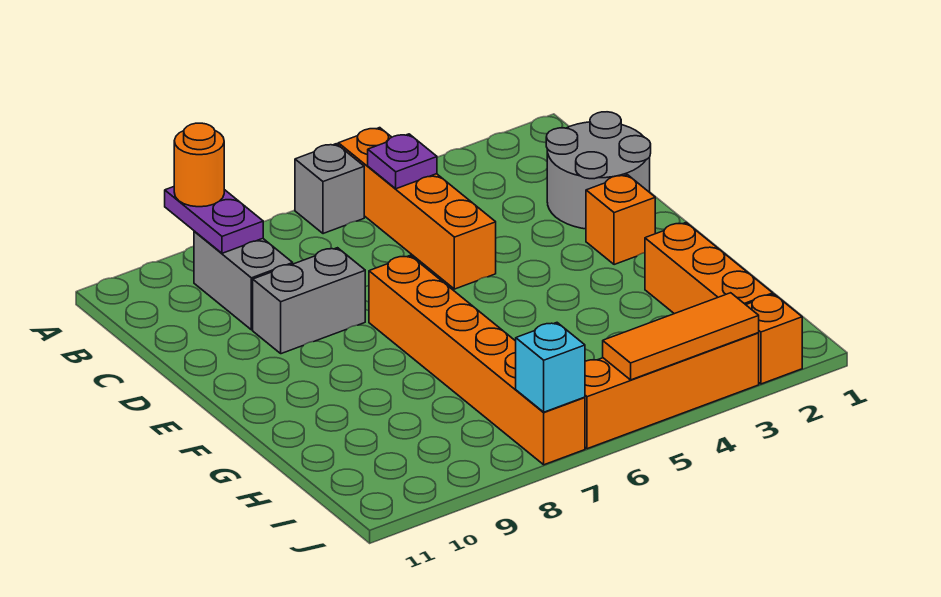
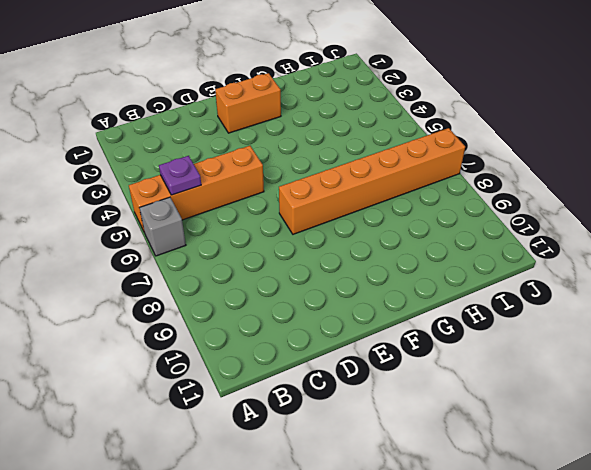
orange brick E2:F2 level 1 -> orange brick E2 level 1
none -> grey brick B9:C9 level 1
none -> grey round brick C1:D2 level 1
none -> grey brick D8:D9 level 1

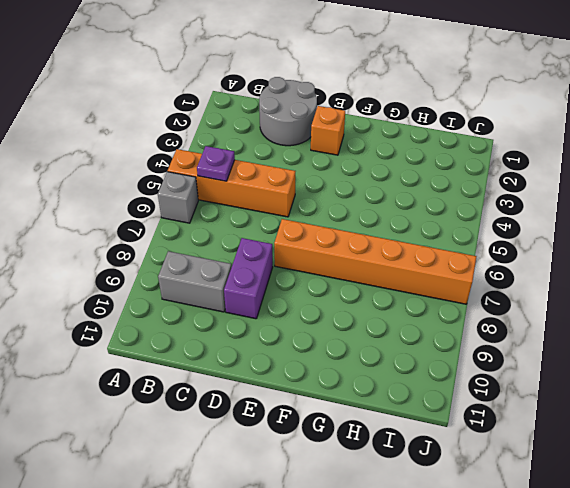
purple brick D8:D9 level 1 -> grey brick D8:D9 level 1
none -> orange brick G2:I2 level 1
none -> orange brick J2 level 1
none -> orange brick J3:J6 level 1

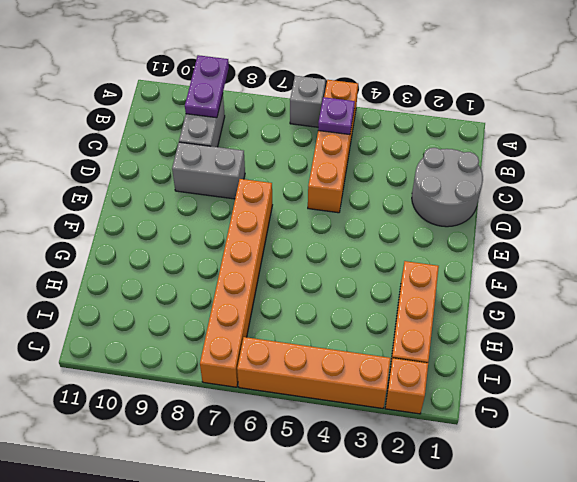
none -> orange brick E2 level 1
none -> orange tile J3:J5 level 2
none -> cyan brick J7 level 2

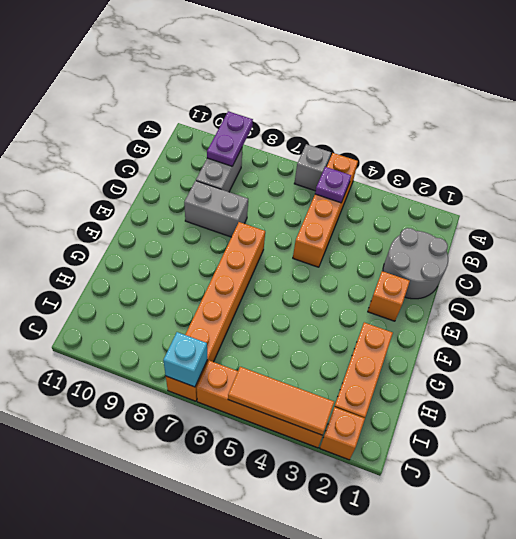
none -> orange round brick A9 level 3

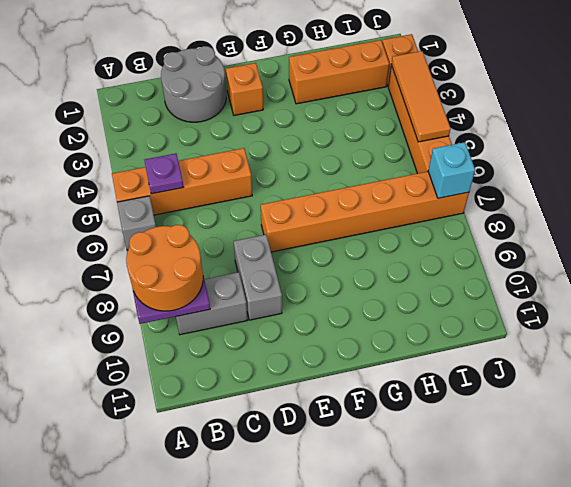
orange round brick A8:B9 level 3 -> orange round brick A9 level 3

